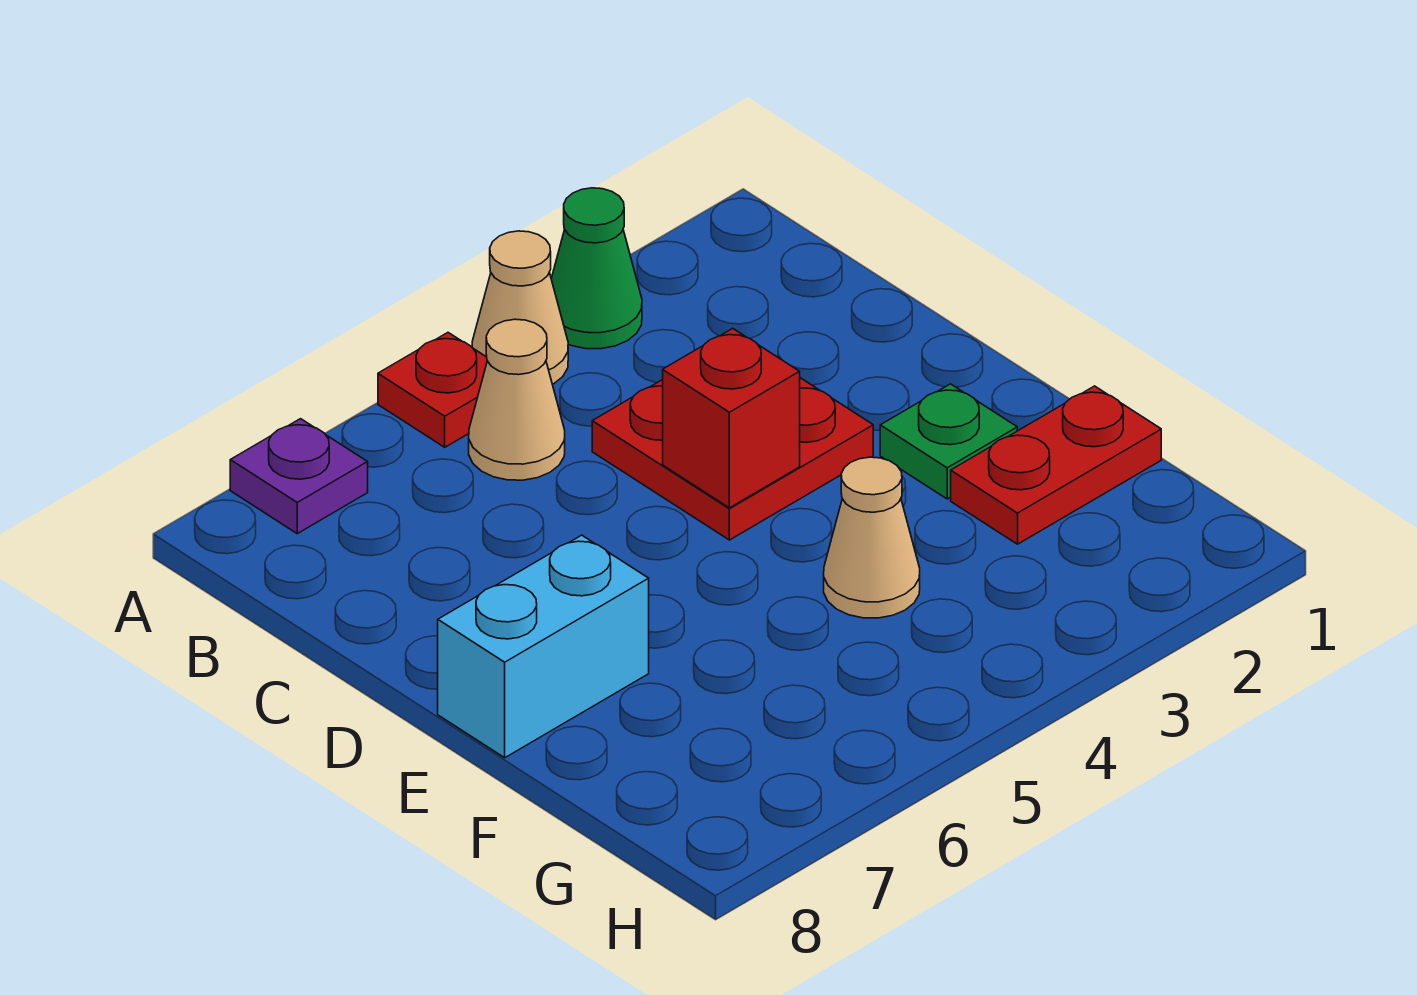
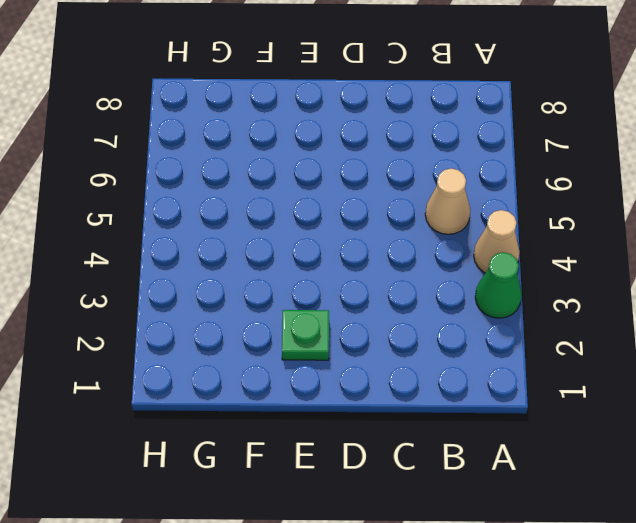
none -> red plate A5 level 1
none -> purple plate A7 level 1

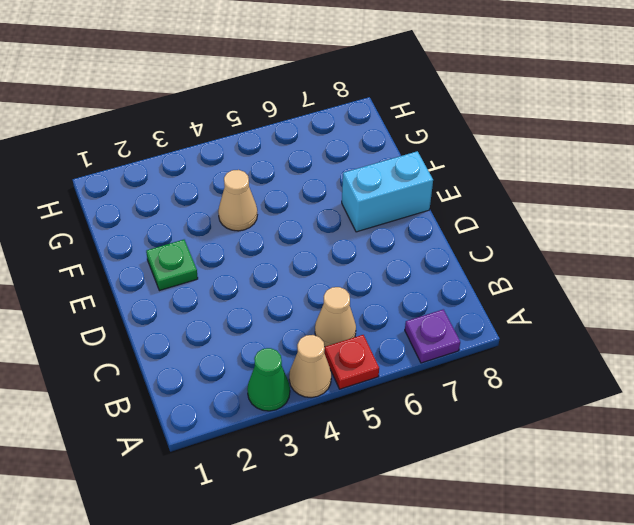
none -> red plate C3:D4 level 1
none -> red plate F1:F2 level 1

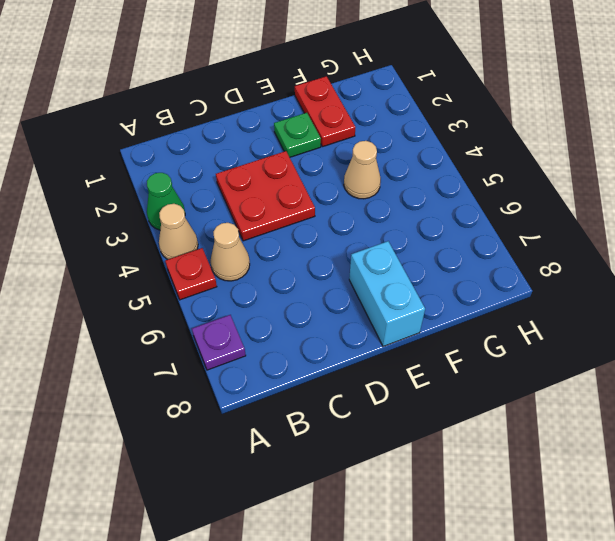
none -> red brick D4 level 2

